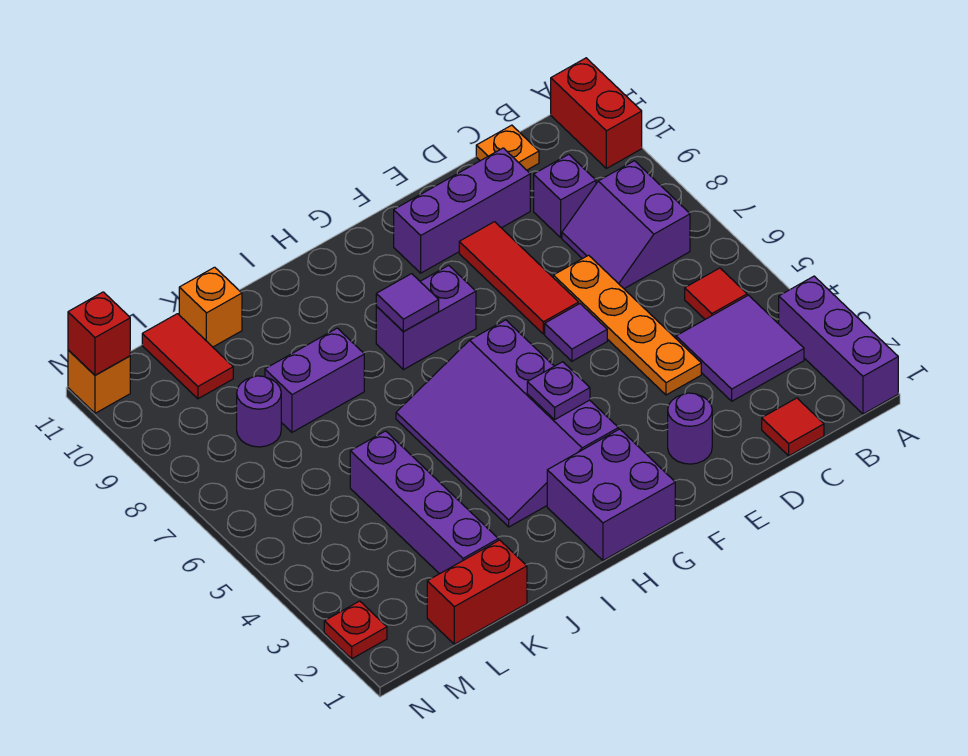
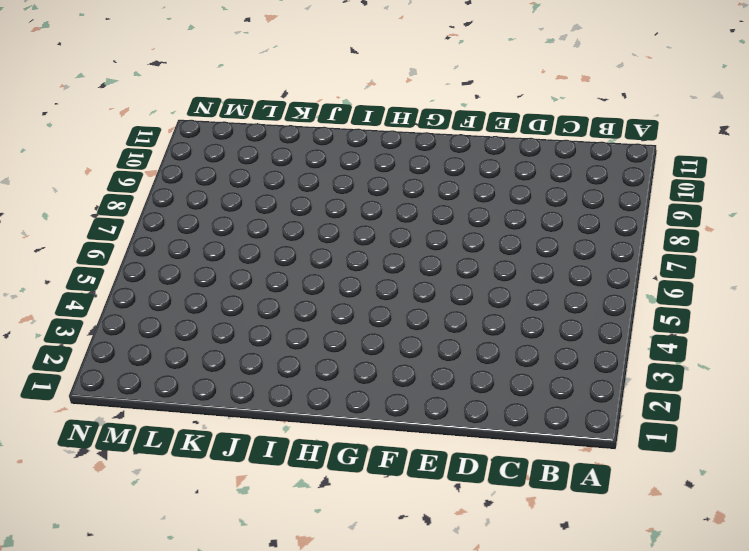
none -> purple brick A1:A3 level 1
none -> red brick A10:A11 level 1
none -> purple tile B3:C4 level 1

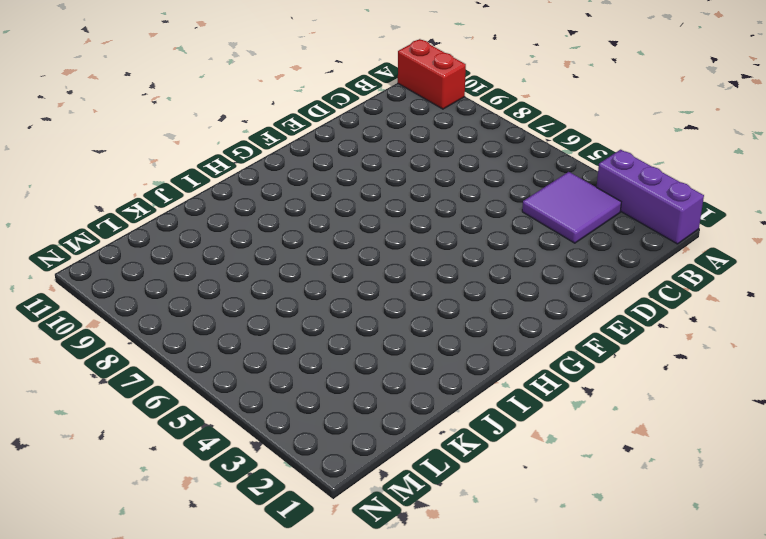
none -> red tile B5 level 1
none -> purple slope B7:C8 level 1 top B
none -> red tile C1 level 1

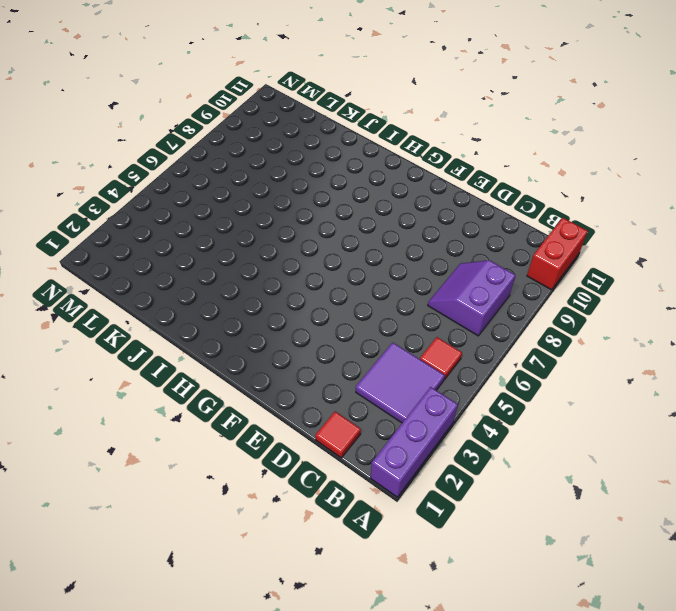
none -> purple brick C9 level 1
none -> orange plate C11 level 1
none -> orange plate D4:D7 level 1

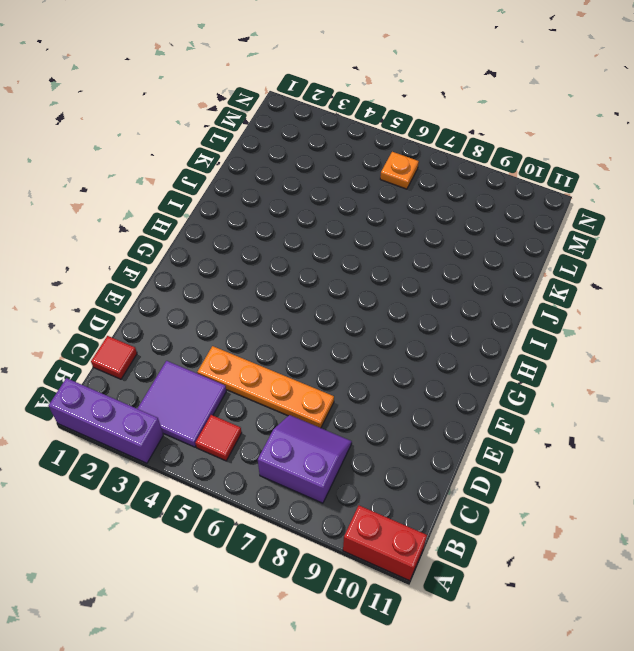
orange plate M6 level 1 -> orange plate C11 level 1
none -> purple brick C9 level 1
none -> purple brick D10:F10 level 1
none -> purple round brick E2 level 1

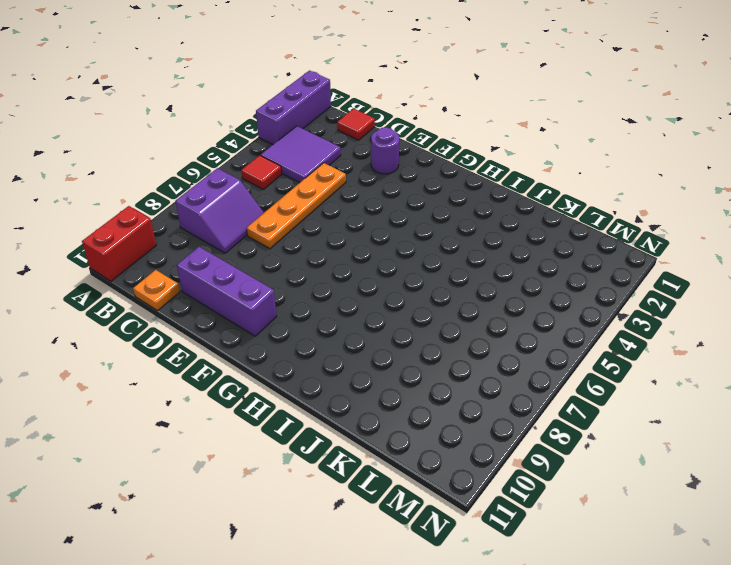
none -> purple brick C9 level 1
none -> purple tile E6 level 1
none -> red tile E7:E9 level 1

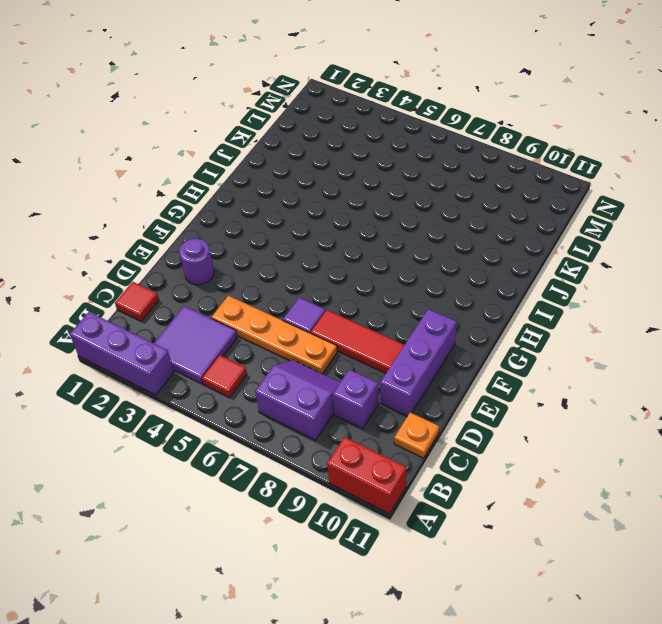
none -> purple brick G1:H2 level 1
none -> purple slope G3:I6 level 1 top G
none -> purple brick G8:H8 level 1

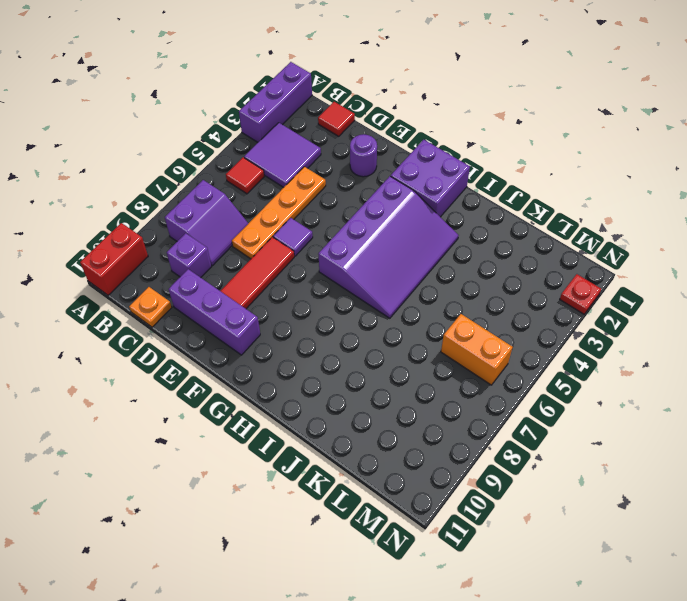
orange brick L6:M6 level 1 -> none
none -> purple brick G8:H8 level 1
none -> purple brick J8:K8 level 1
none -> red brick K1:L1 level 1

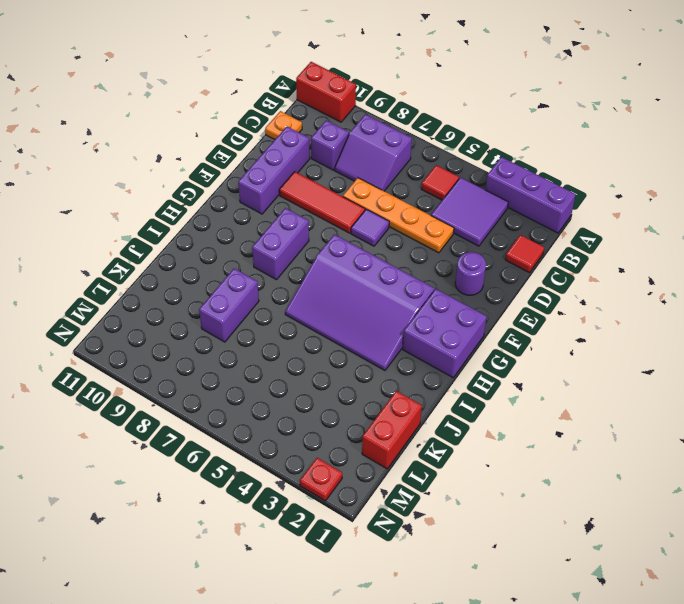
none -> purple brick K2:K5 level 1
none -> orange brick K11 level 1
none -> purple round brick L8 level 1

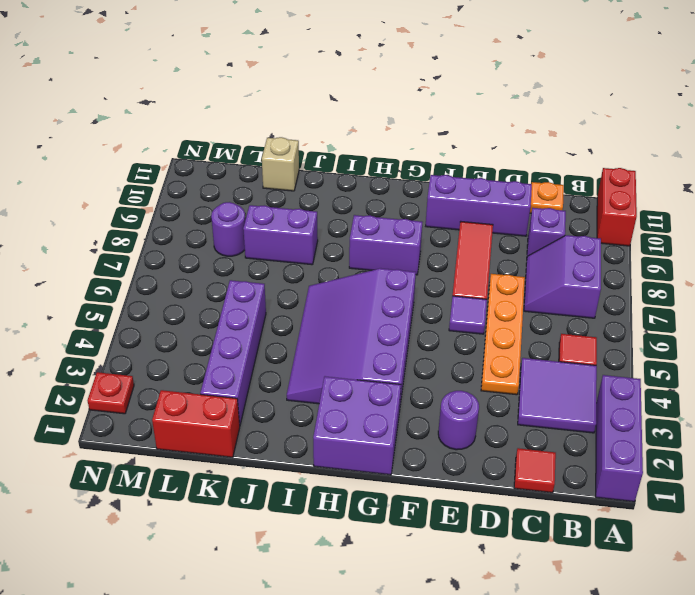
tan brick K11 level 1 -> orange brick K11 level 1
none -> red tile L10:L11 level 1
none -> orange brick N11 level 1
none -> purple plate G4 level 2

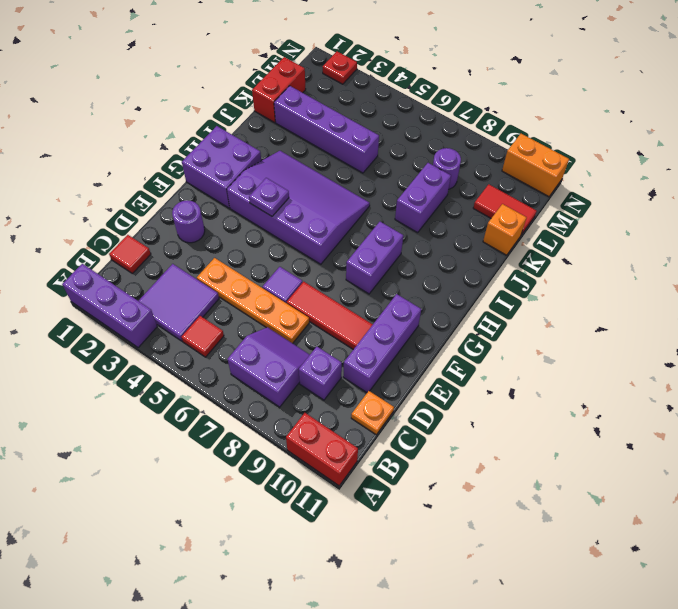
orange brick N10:N11 level 1 -> orange brick N11 level 1
none -> purple tile H8 level 2
none -> red brick N11 level 2

